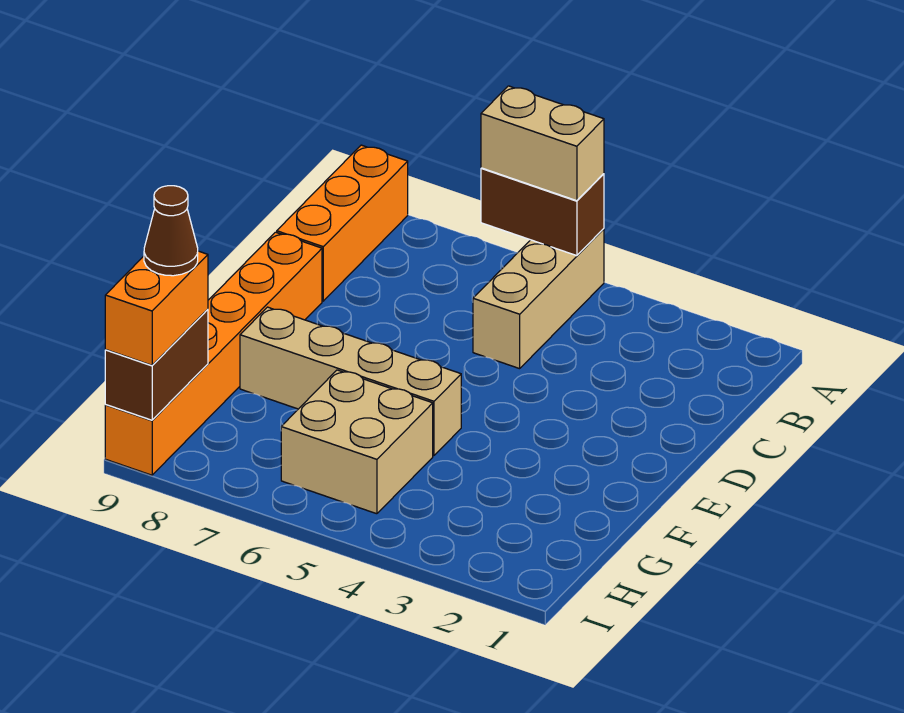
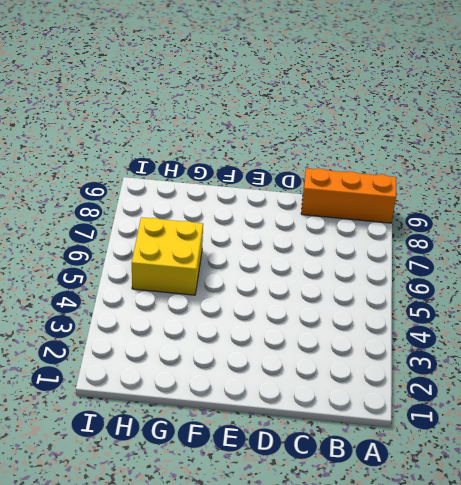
yellow brick G5:H6 level 1 -> tan brick G5:H6 level 1
none -> tan brick A5:C5 level 1
none -> orange brick D9:I9 level 1

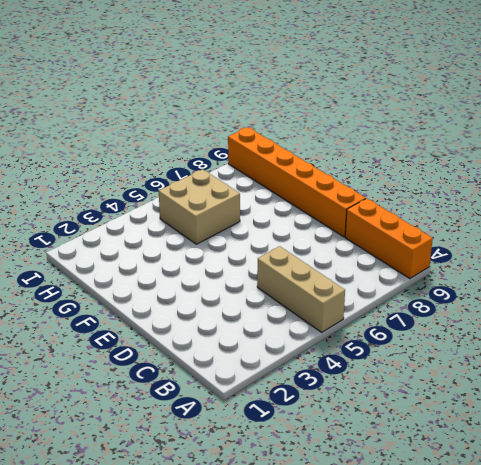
none -> tan brick F5:F8 level 1
none -> brown brick A5:A6 level 2

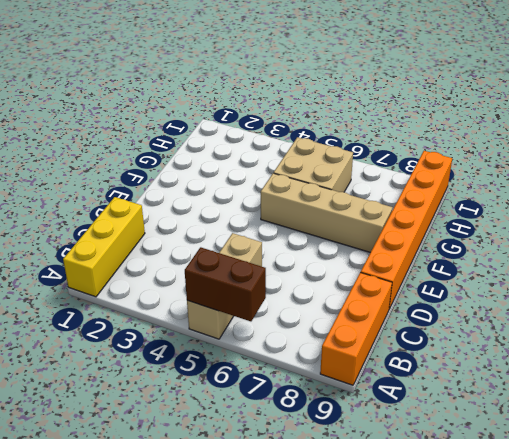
yellow brick A1:C1 level 1 -> none
none -> brown brick H9:I9 level 2
none -> tan brick A5:A6 level 3

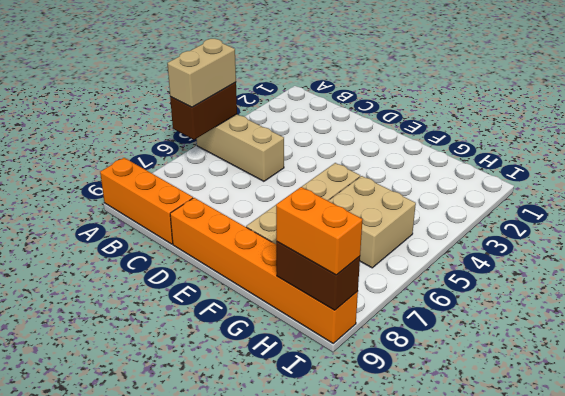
none -> brown cone H9 level 4

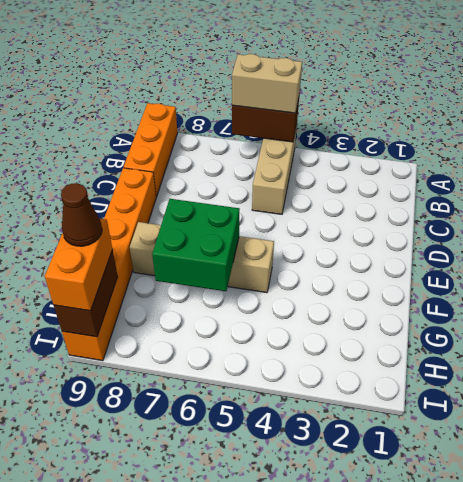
green brick F6:G7 level 2 -> none
none -> tan brick G5:H6 level 1

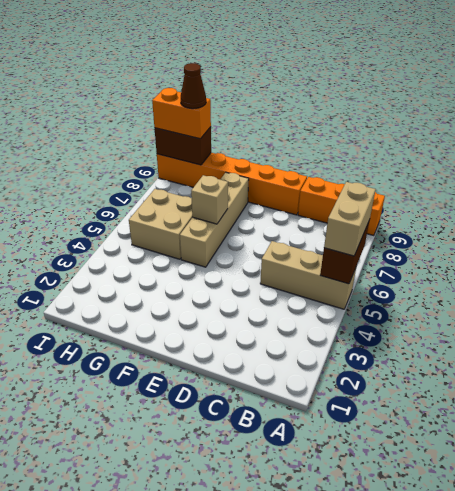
tan brick F6 level 2 -> none

